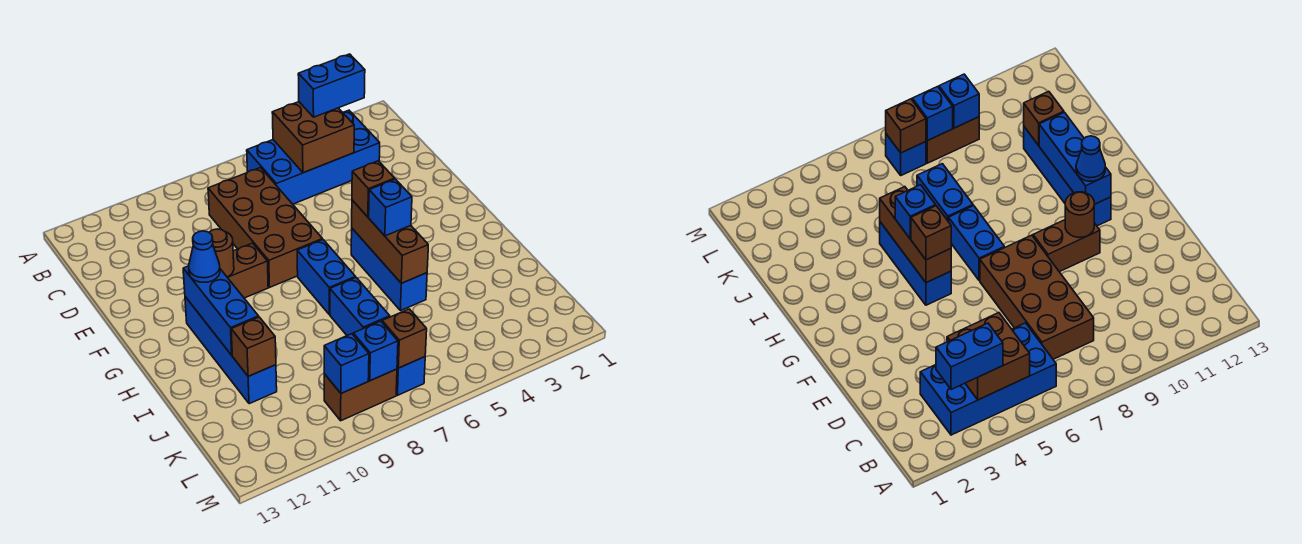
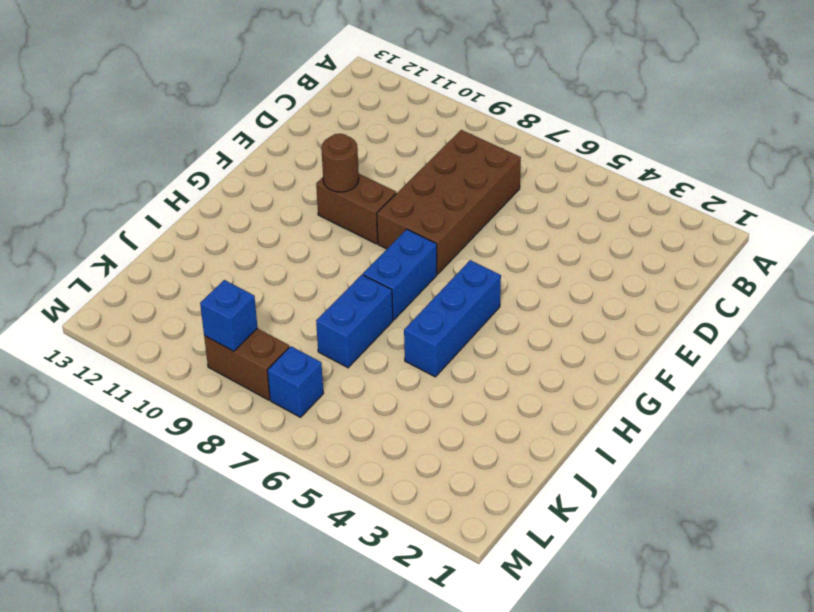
none -> blue brick B3:C6 level 1
none -> blue brick G11:J11 level 1
none -> brown brick B4:C5 level 2

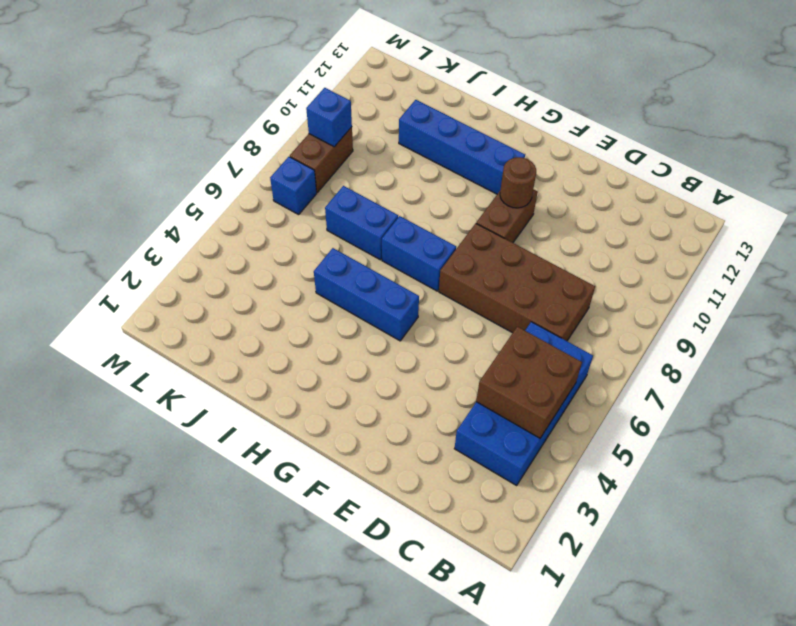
none -> brown brick G5:I5 level 2
none -> blue brick G11:I11 level 2
none -> brown brick J11 level 2

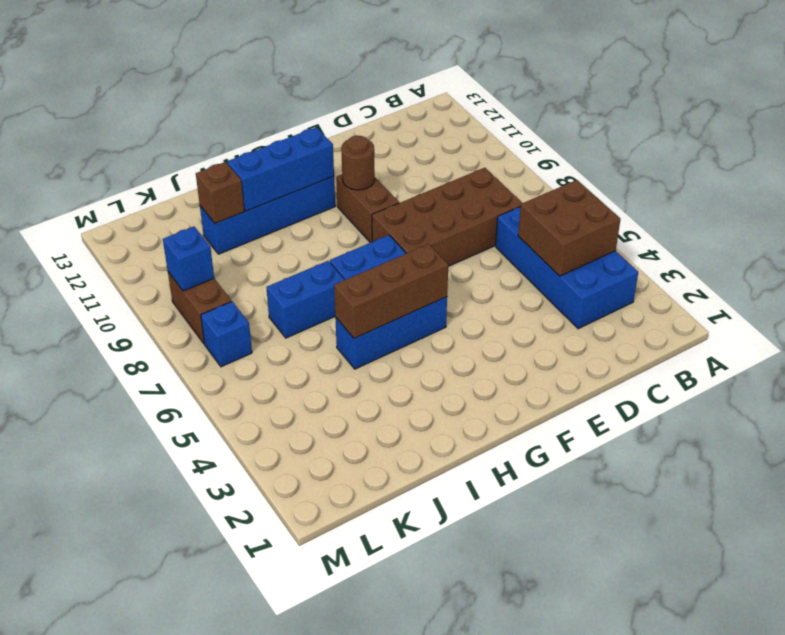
none -> brown brick L7 level 2
none -> blue brick L8 level 2
none -> blue brick B3:B4 level 3

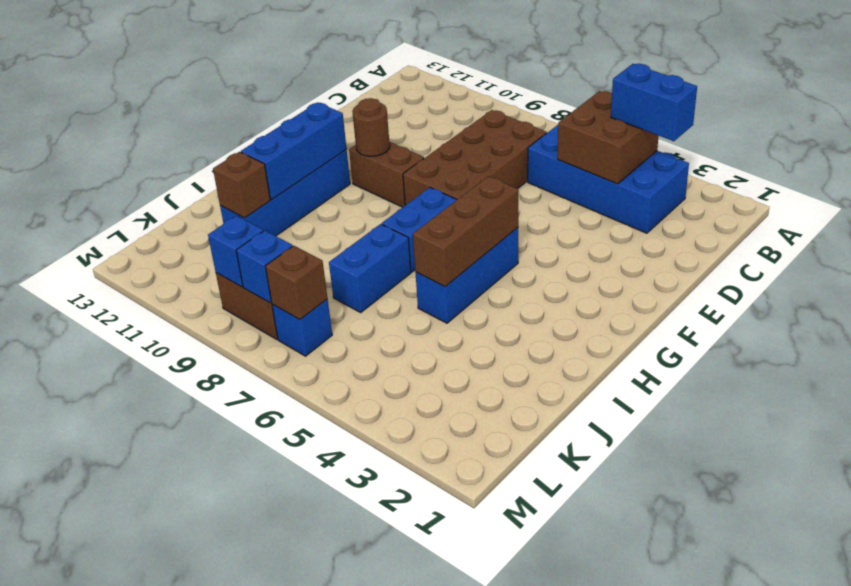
none -> brown brick G5 level 3
none -> blue cone G11 level 3
none -> blue brick H5 level 3

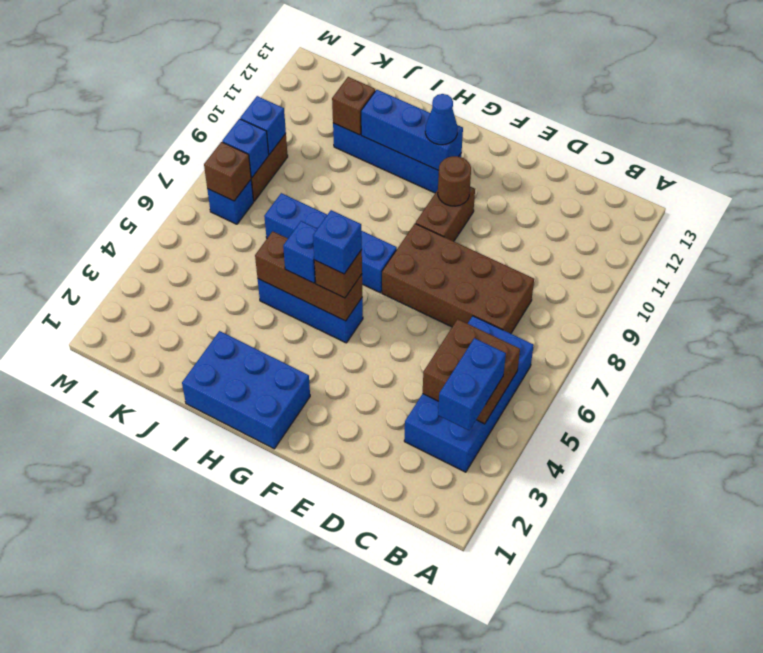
blue brick G1:I2 level 1 -> none
blue brick G5 level 4 -> none

